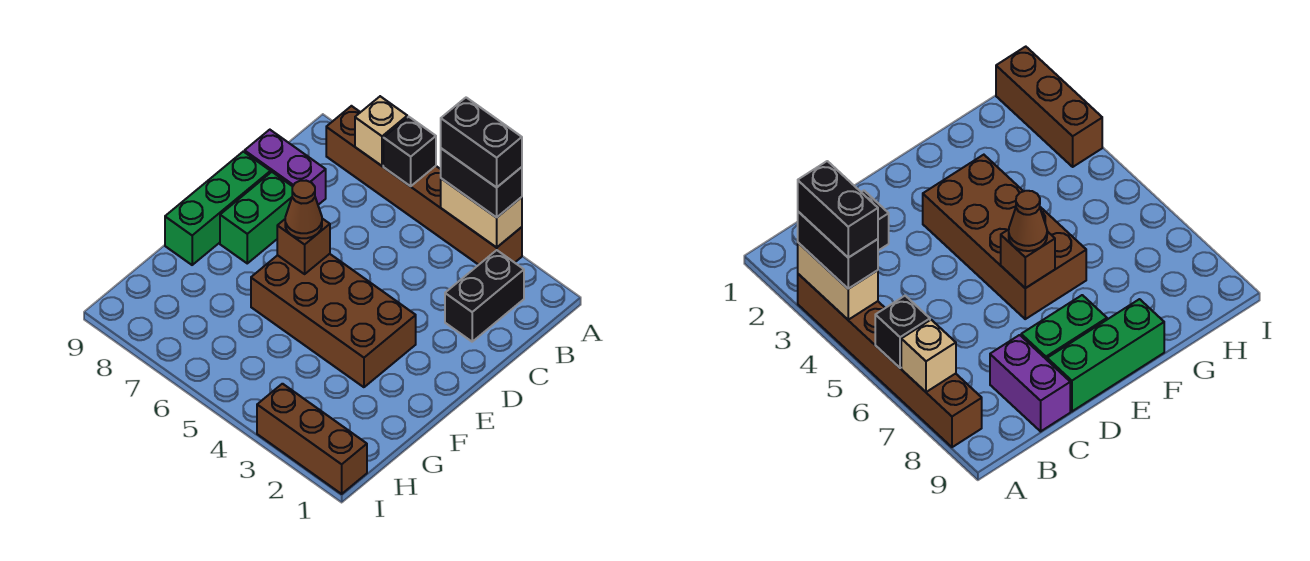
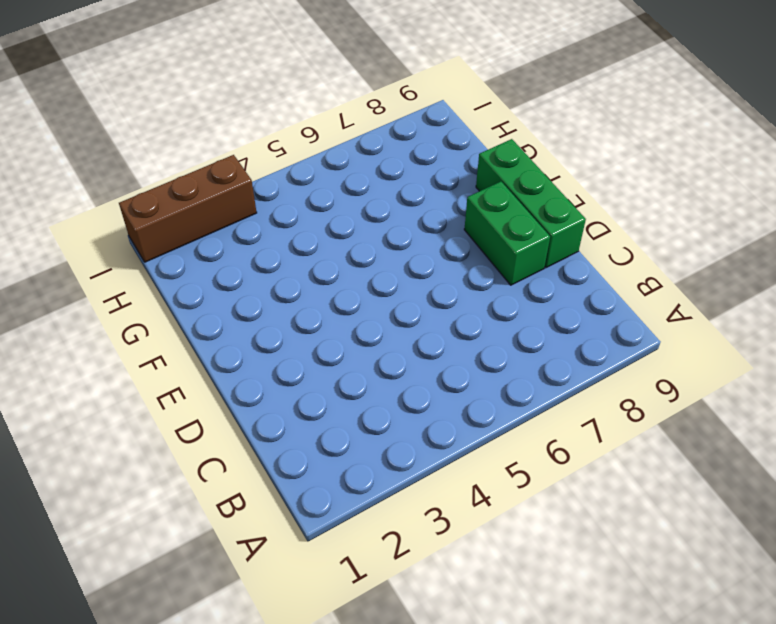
none -> brown brick A3:A8 level 1
none -> black brick B2:C2 level 1
none -> purple brick C8:C9 level 1

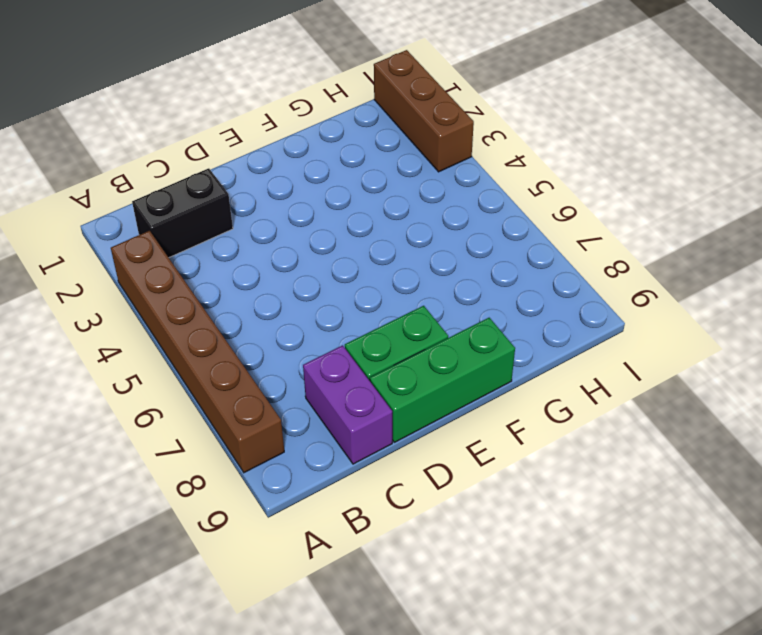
none -> brown brick E3:F6 level 1
none -> tan brick A3:A4 level 2
none -> black brick A6 level 2

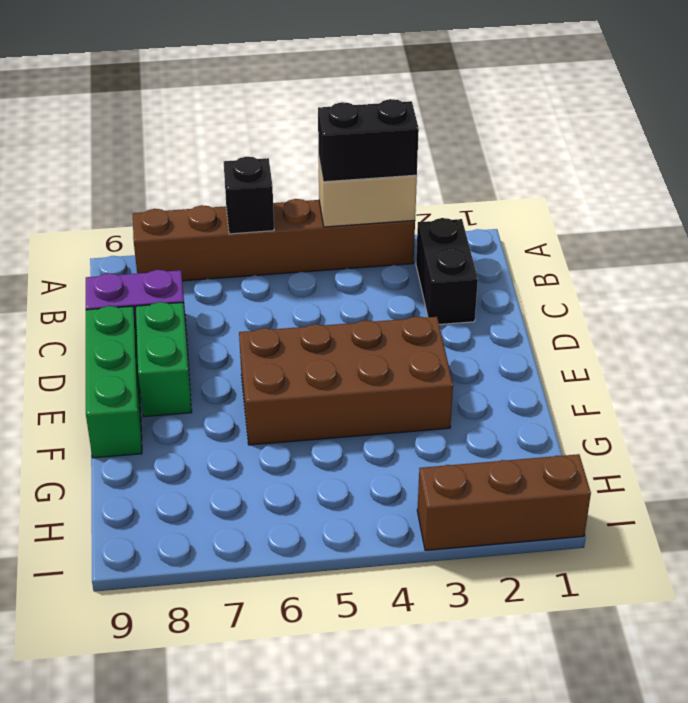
none -> tan brick A7 level 2
none -> brown brick E6 level 2
none -> brown cone E6 level 3

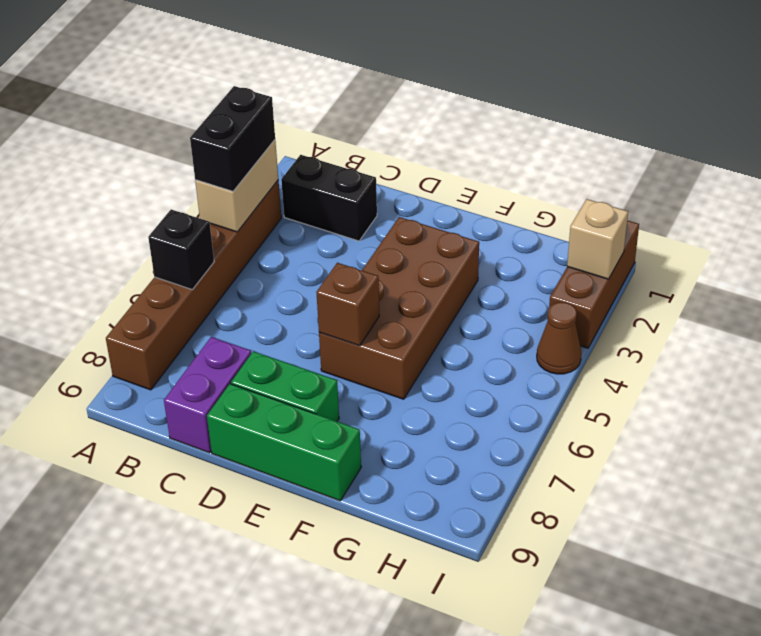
tan brick I2 level 2 -> tan brick A7 level 2
brown cone I4 level 1 -> brown cone E6 level 3
none -> black brick A3:A4 level 4

